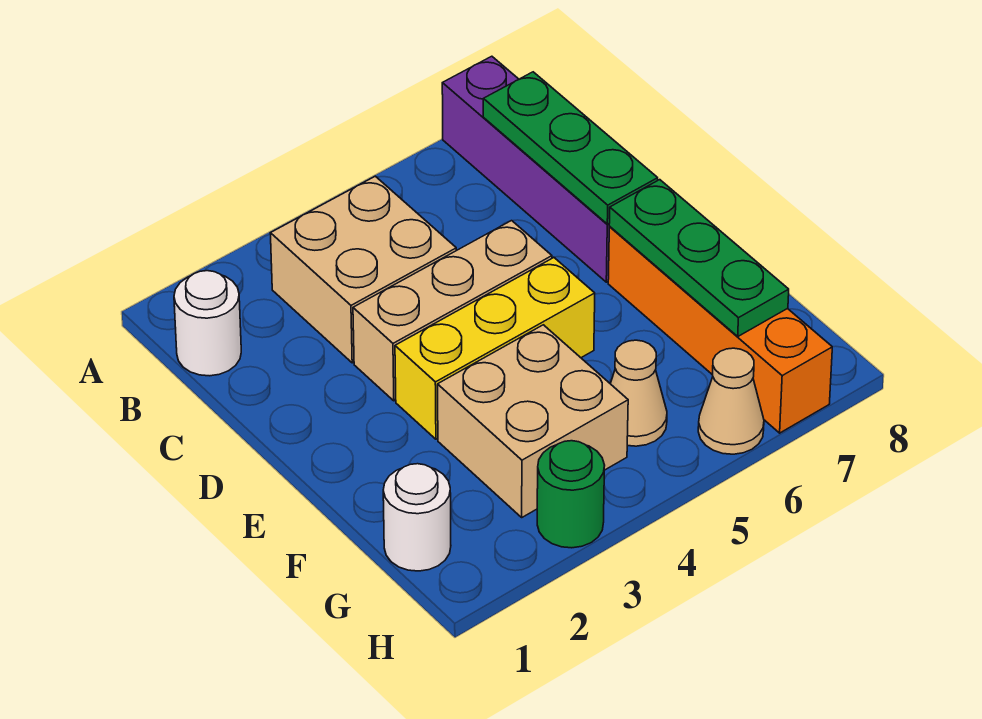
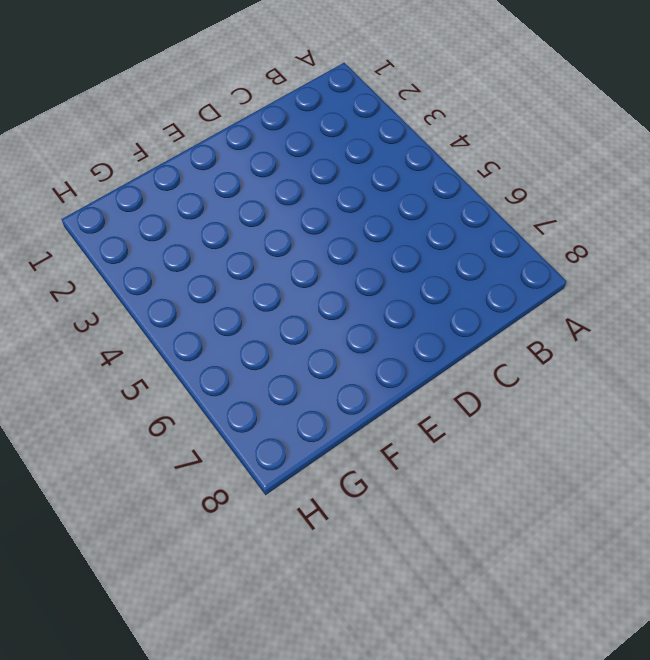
none -> purple brick A7:D7 level 1
none -> white round brick B1 level 1
none -> tan brick B3:C4 level 1

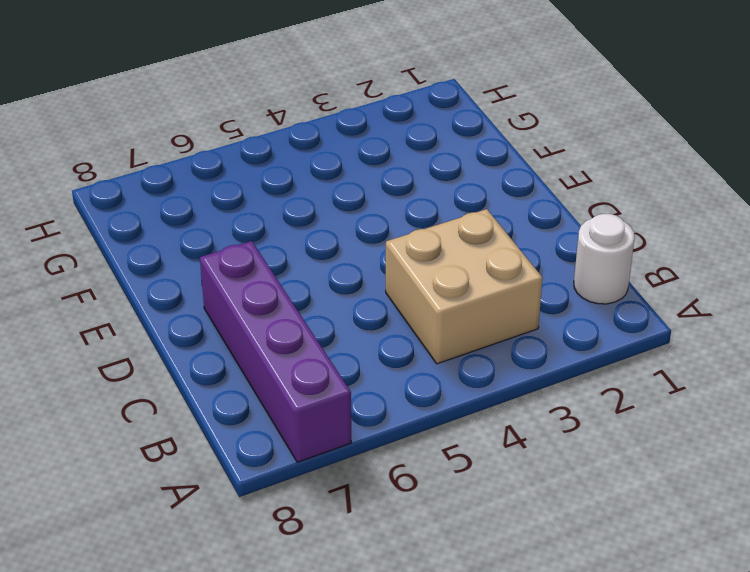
none -> tan brick D3:D5 level 1
none -> yellow brick E3:E5 level 1
none -> orange brick E7:H7 level 1

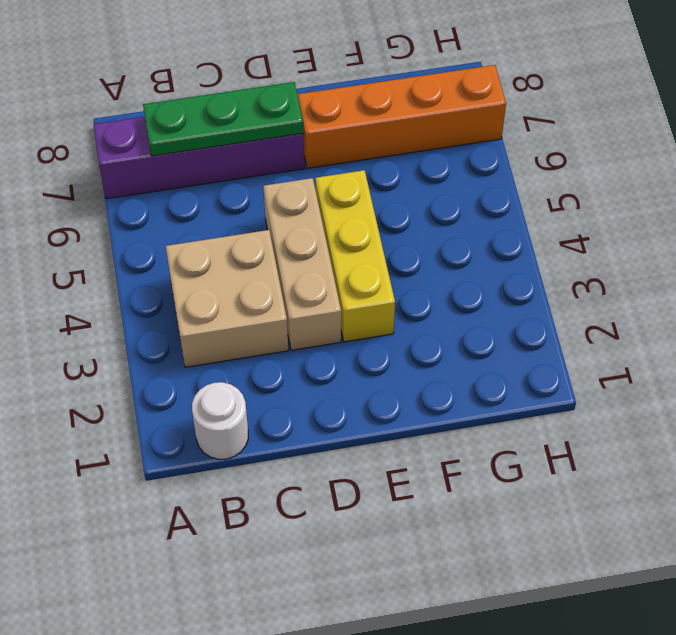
none -> tan brick F3:G4 level 1
none -> white round brick G1 level 1
none -> tan cone G5 level 1

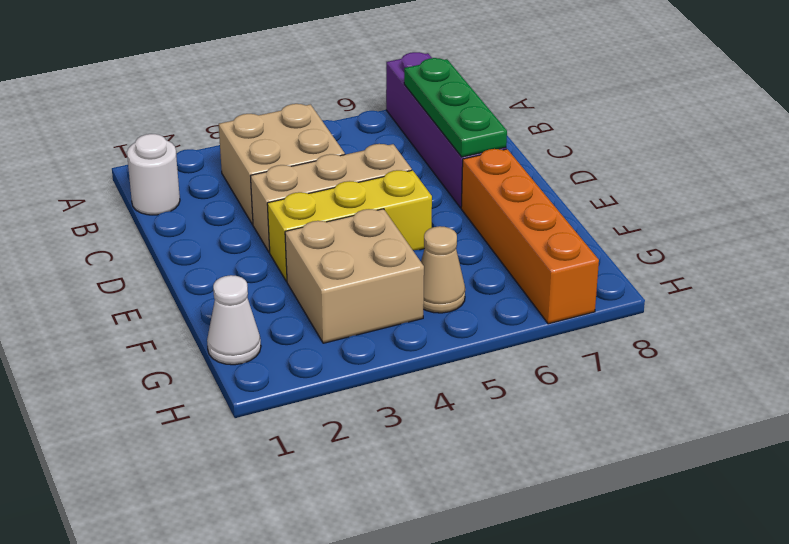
white cone G1 level 1 -> white round brick G1 level 1
none -> green round brick H3 level 1
none -> tan cone H6 level 1
none -> green plate E7:G7 level 2

